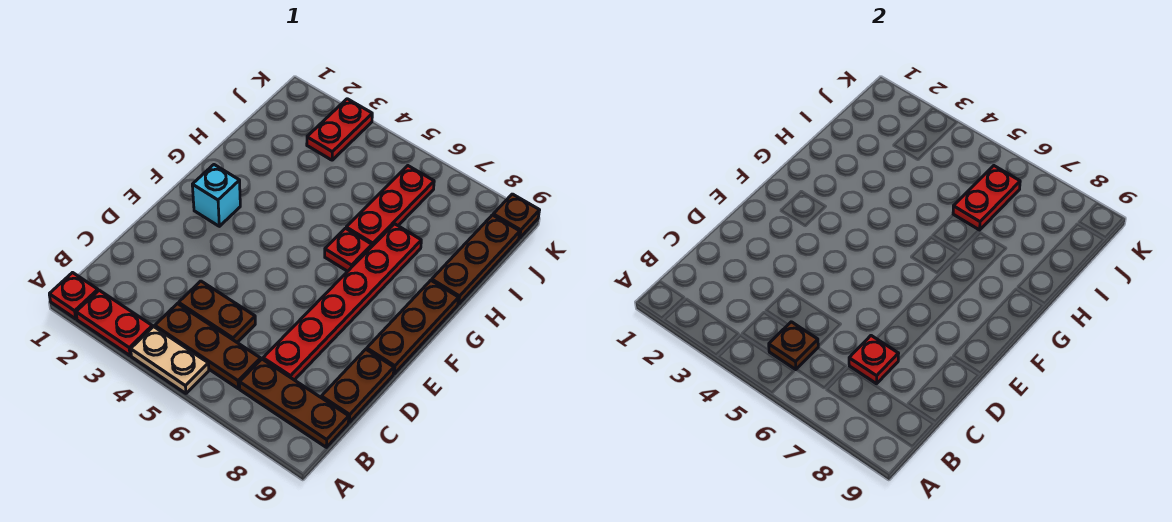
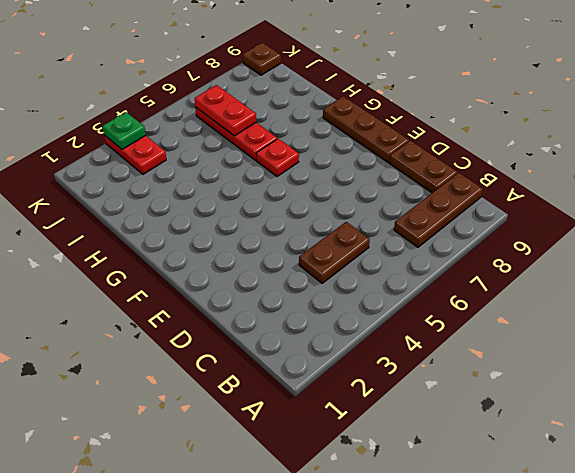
green plate K3 level 2 -> none
none -> red plate A1 level 1
none -> red plate A2:A3 level 1
none -> tan plate A4:A5 level 1

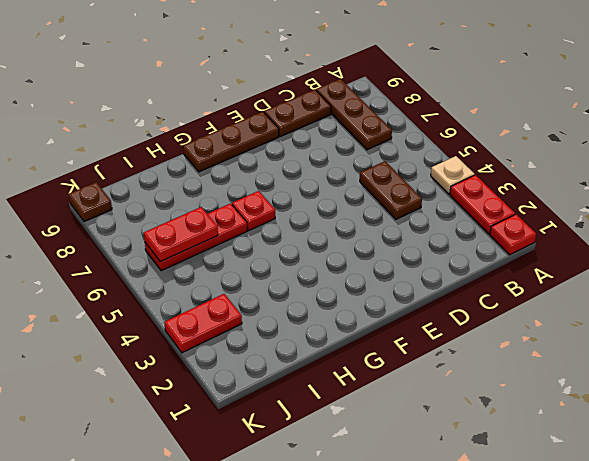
tan plate A4 level 1 -> tan plate A4:A5 level 1
none -> brown plate B4:B6 level 1
none -> red plate C7:H7 level 1
none -> cyan brick F2 level 1

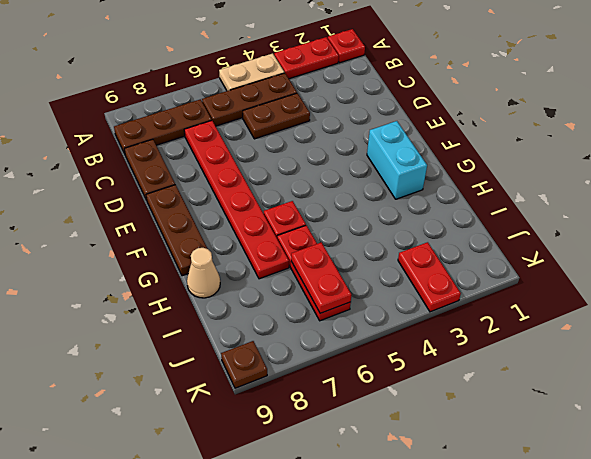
cyan brick F2:G2 level 1 -> cyan brick F2 level 1
tan cone H9 level 1 -> brown plate H9:J9 level 1
none -> brown plate B5 level 2
none -> red plate C7 level 2

